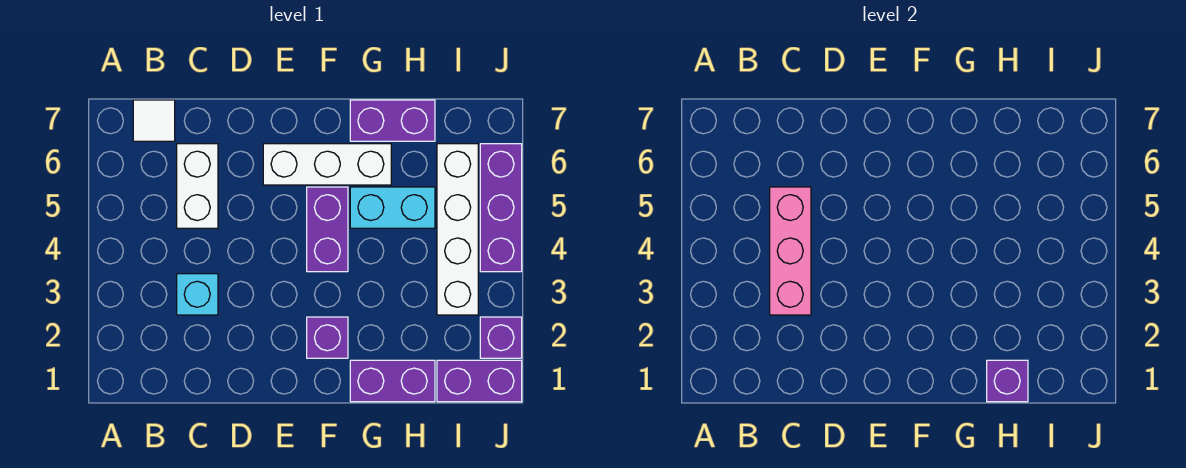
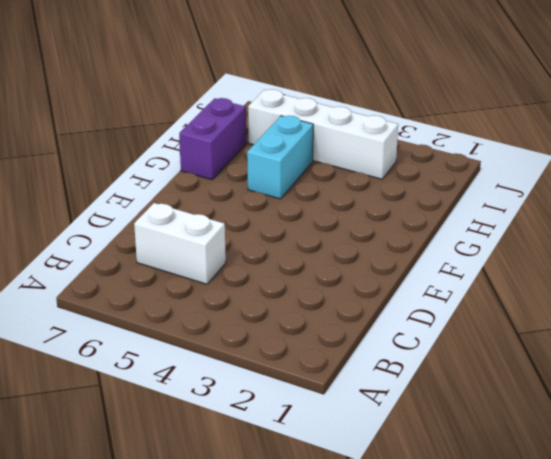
none -> white tile B7 level 1
none -> cyan brick C3 level 1
none -> white brick E6:G6 level 1

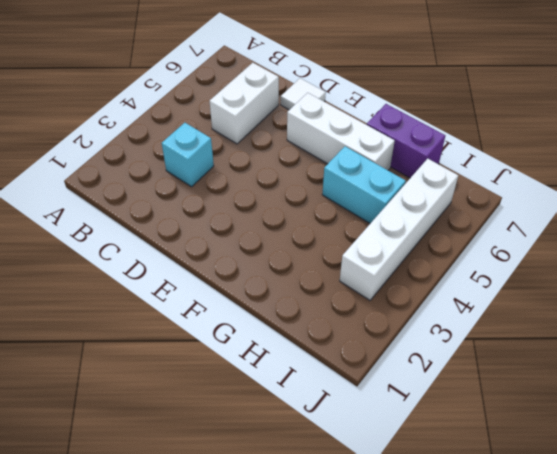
white tile D7 level 1 -> white tile B7 level 1
none -> purple brick F2 level 1
none -> purple brick F4:F5 level 1
none -> purple brick G1:H1 level 1

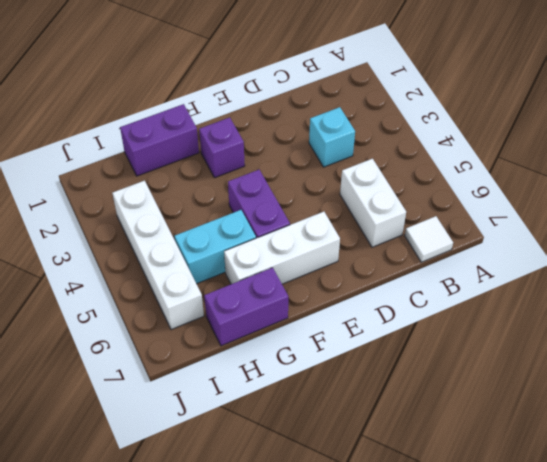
none -> purple brick I1:J1 level 1
none -> purple brick J2 level 1
none -> purple brick J4:J6 level 1

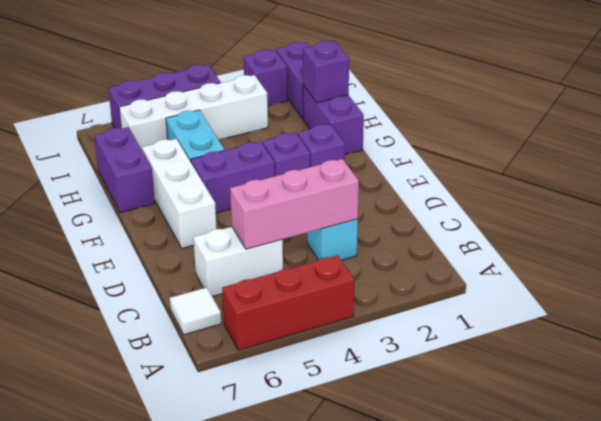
red brick A4:A6 level 1 -> none
purple brick F3 level 1 -> none

